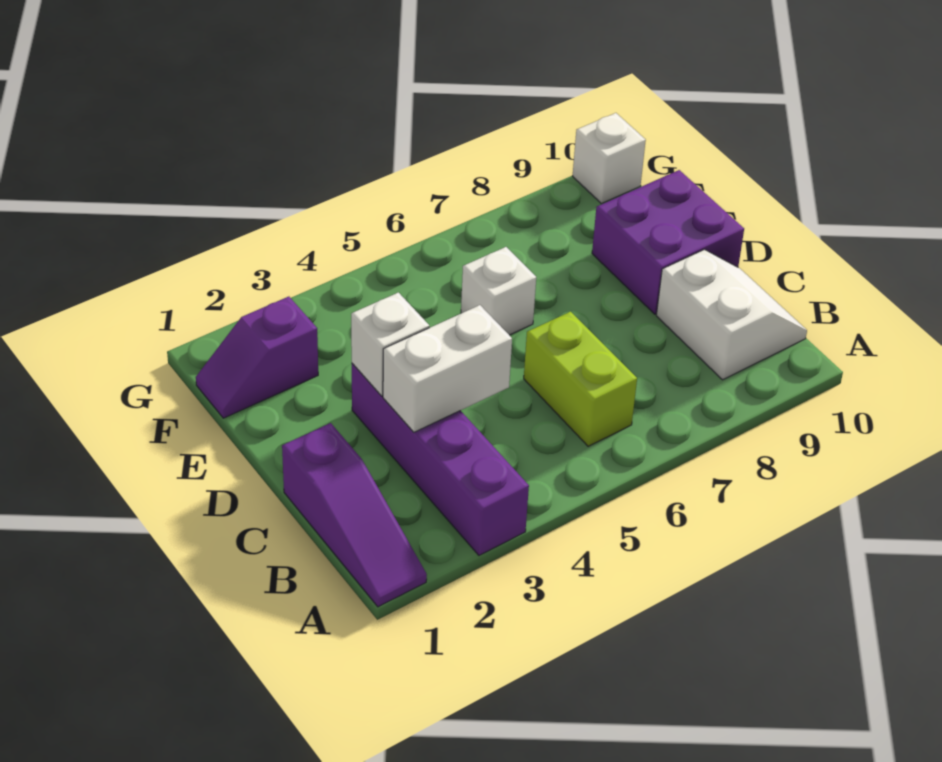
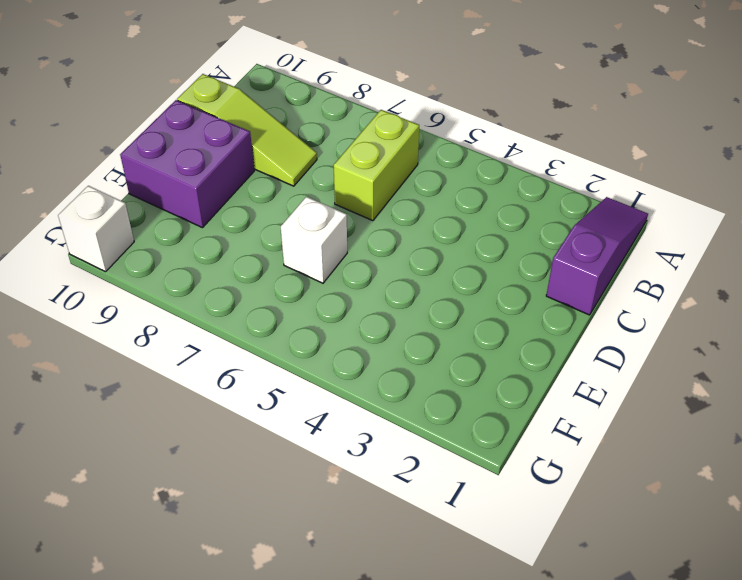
lime slope C8:C10 level 1 top 10 -> white slope B9:C10 level 1 top 9
none -> purple brick A3:D3 level 1
none -> purple slope F1:F2 level 1 top 2

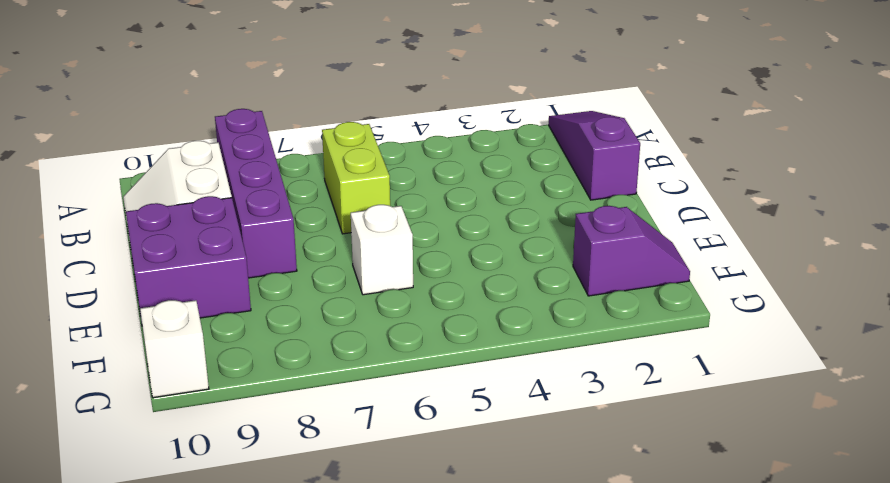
purple brick A8:D8 level 1 -> purple brick A3:D3 level 1
none -> white brick C3:C4 level 2
none -> white brick D3 level 2

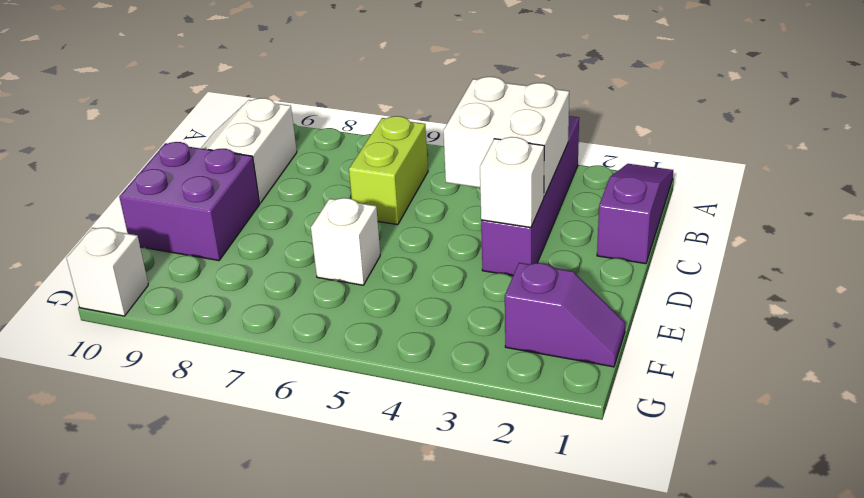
white brick B3:C4 level 2 -> white brick C3:C4 level 2

